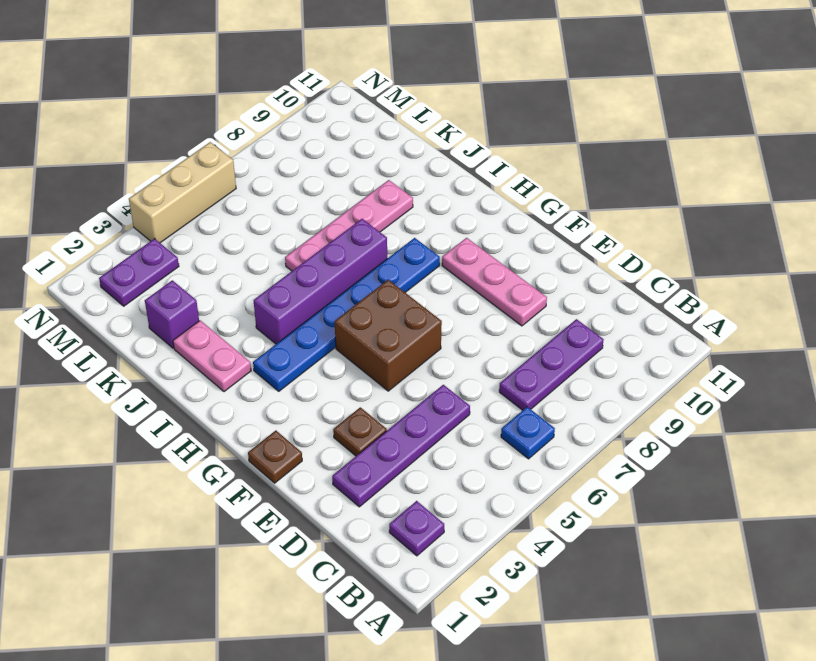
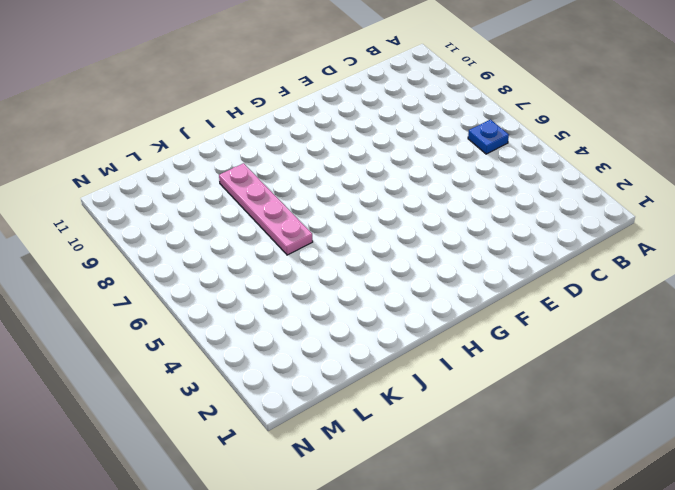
none -> purple plate B2 level 1
none -> purple plate C7:C9 level 1
none -> purple plate D2:D5 level 1

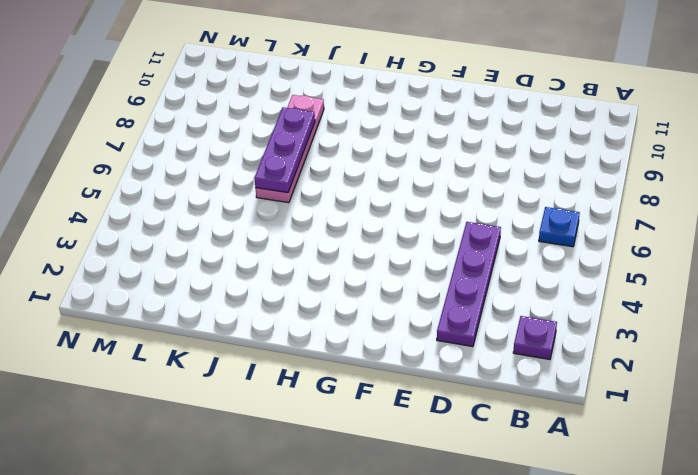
purple plate J6:J8 level 2 -> purple plate C7:C9 level 1
none -> brown plate E3 level 1
none -> pink plate E9:G9 level 1
none -> brown plate F1 level 1

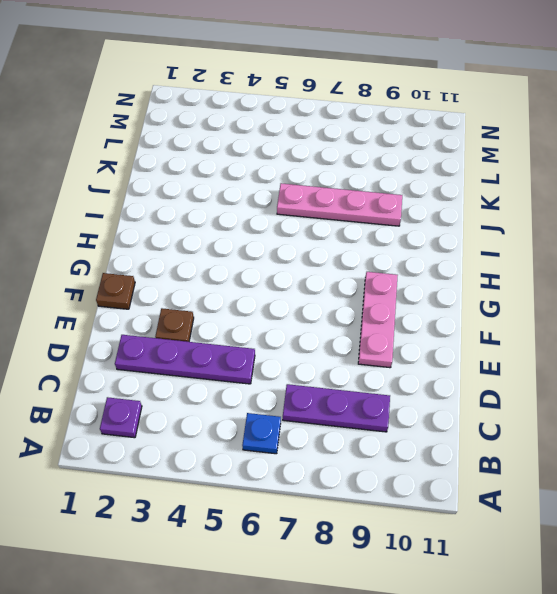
none -> brown brick F5:G6 level 1
none -> blue plate H3:H8 level 1
none -> pink plate I2:J2 level 1

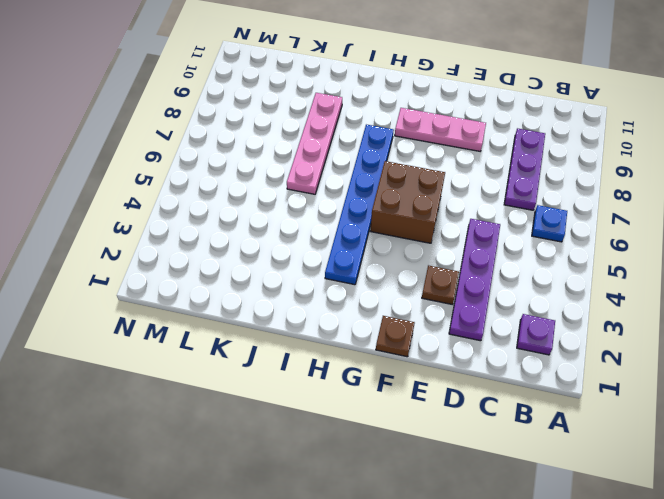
none -> pink plate I2:J2 level 1
none -> purple brick I4:I7 level 1
none -> purple brick K2 level 1

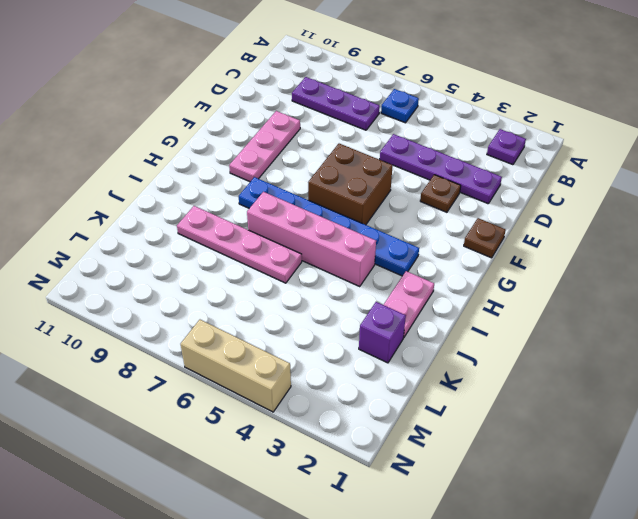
pink brick I4:I7 level 1 -> purple brick I4:I7 level 1
none -> purple plate M2:M3 level 1

